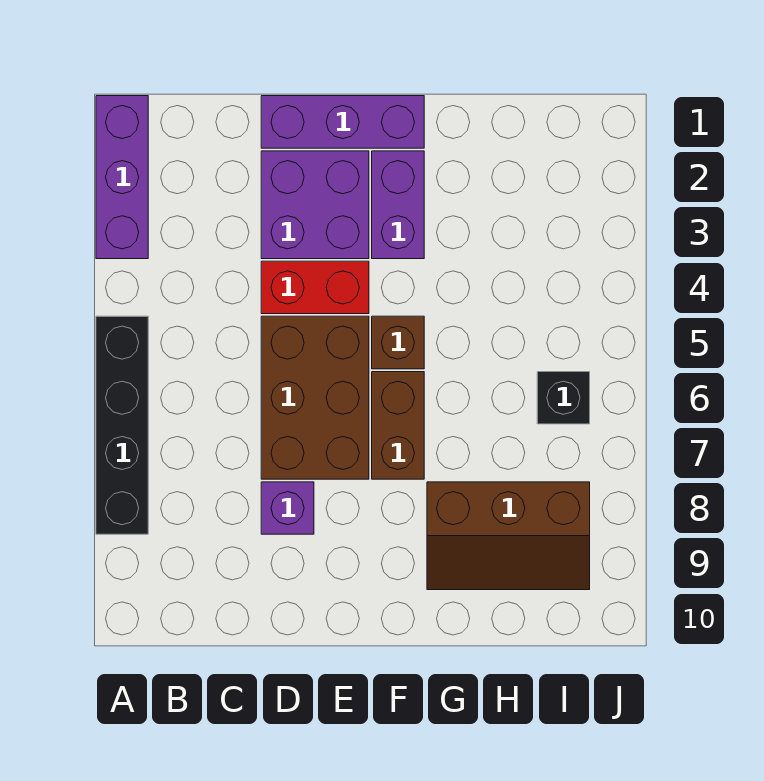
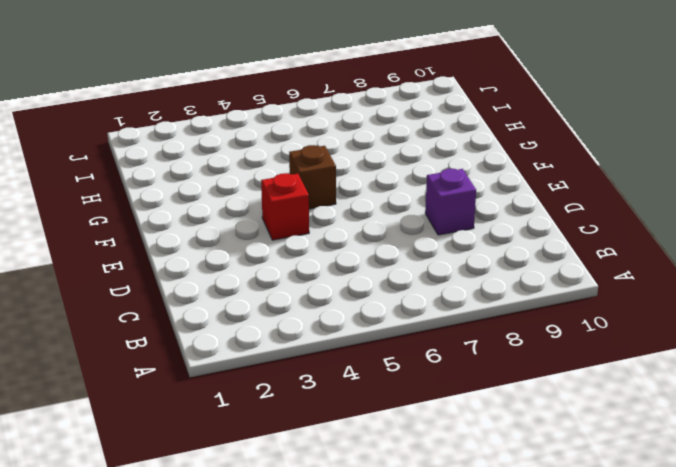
red brick E4 level 1 -> red brick D4:E4 level 1
none -> purple brick A1:A3 level 1
none -> black brick A5:A8 level 1
none -> purple brick D1:F1 level 1

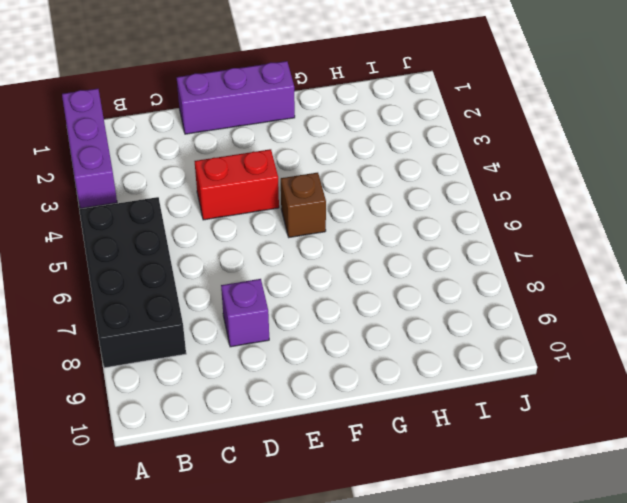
black brick A5:B8 level 1 -> black brick A5:A8 level 1
none -> purple brick D2:E3 level 1
none -> brown brick D5:E7 level 1
none -> purple brick F2:F3 level 1

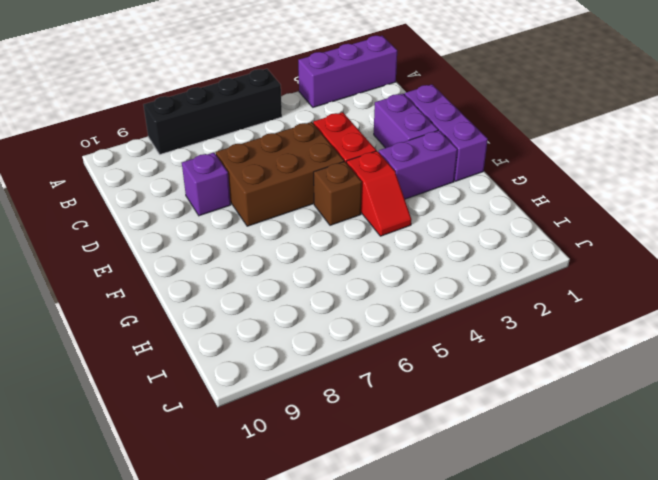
purple brick D2:E2 level 1 -> purple brick D2:E3 level 1
red slope F4:G4 level 1 top F -> none
none -> brown brick F6:F7 level 1
none -> brown slope G8:I9 level 1 top 8
none -> black brick I6 level 1

